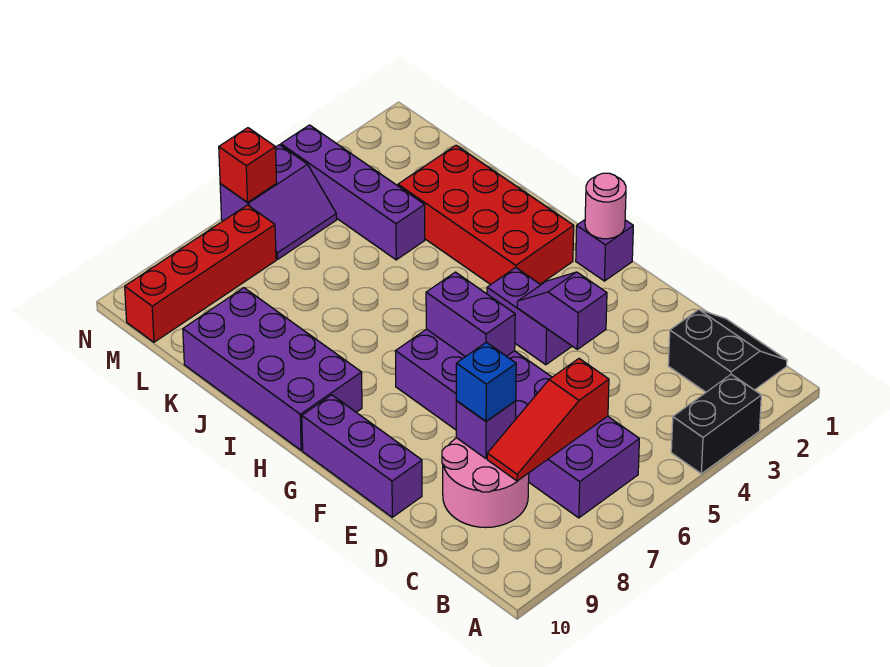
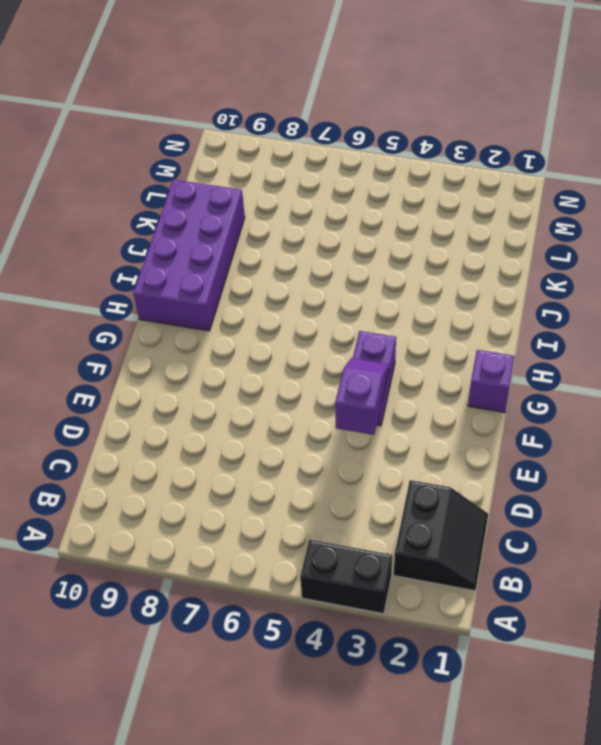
none -> purple brick B6:G7 level 1
none -> pink round brick C8:D9 level 1
none -> purple brick E10:G10 level 1

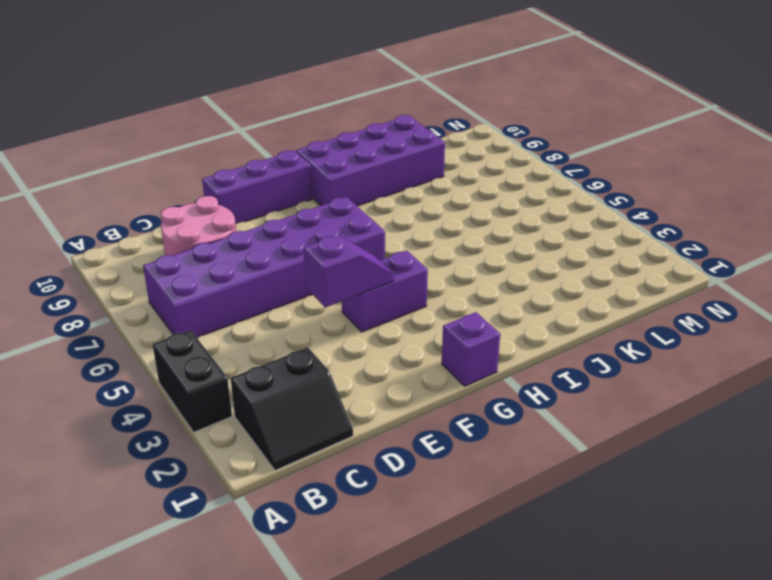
none -> red brick H2:K3 level 1
none -> purple brick K4:N4 level 1
none -> purple slope M5:N6 level 1 top N

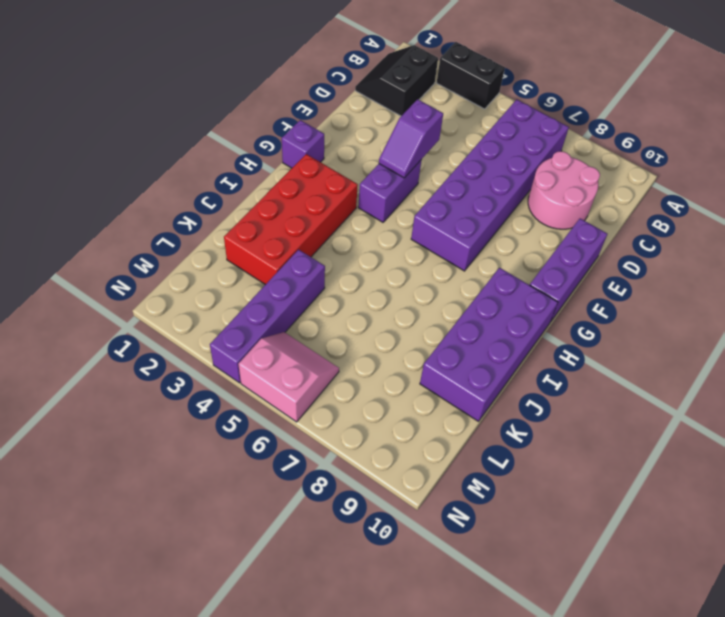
pink slope M5:N6 level 1 top N -> purple slope M5:N6 level 1 top N
none -> red brick M7:M10 level 1
none -> red slope C6:C8 level 2 top 6
none -> purple brick D8 level 2

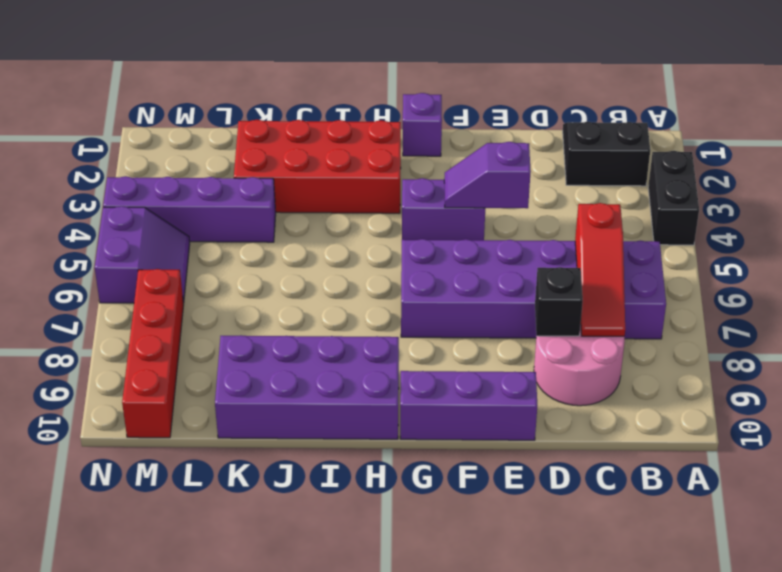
black brick D8 level 2 -> purple brick D8 level 2
none -> purple brick F6:G6 level 2
none -> pink round brick G1 level 2
none -> red brick N6 level 2

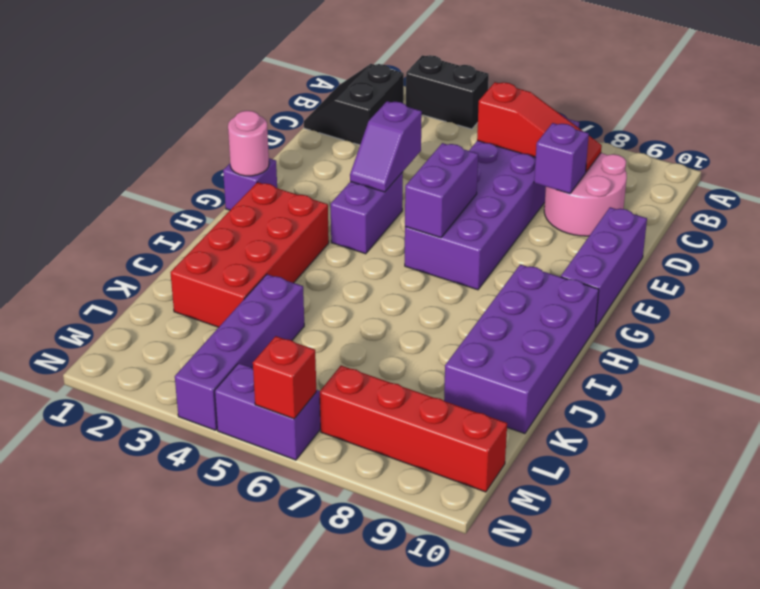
none -> blue brick D8 level 3

